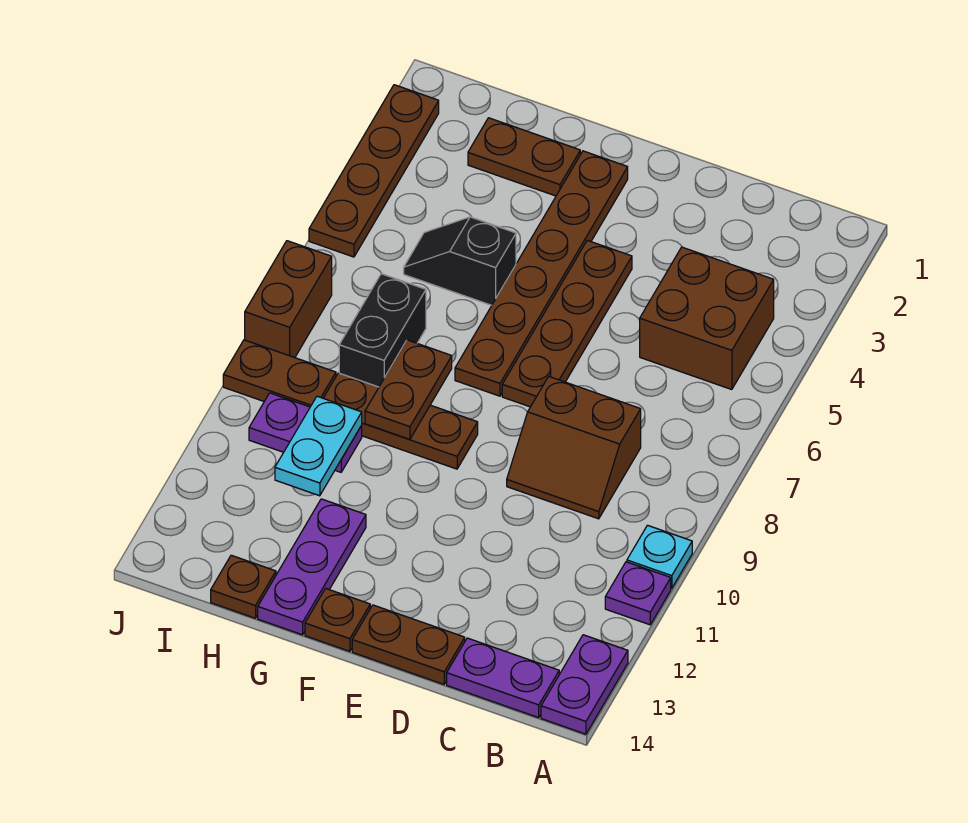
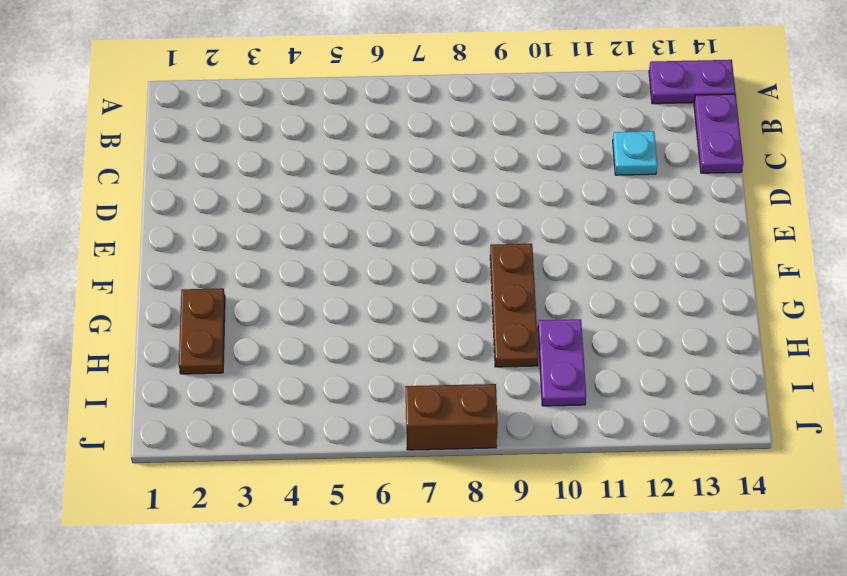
cyan plate C12 level 1 -> cyan plate A10 level 1
none -> purple plate A11 level 1
none -> brown brick B4:C5 level 1
none -> brown slope C8:D9 level 1 top 8

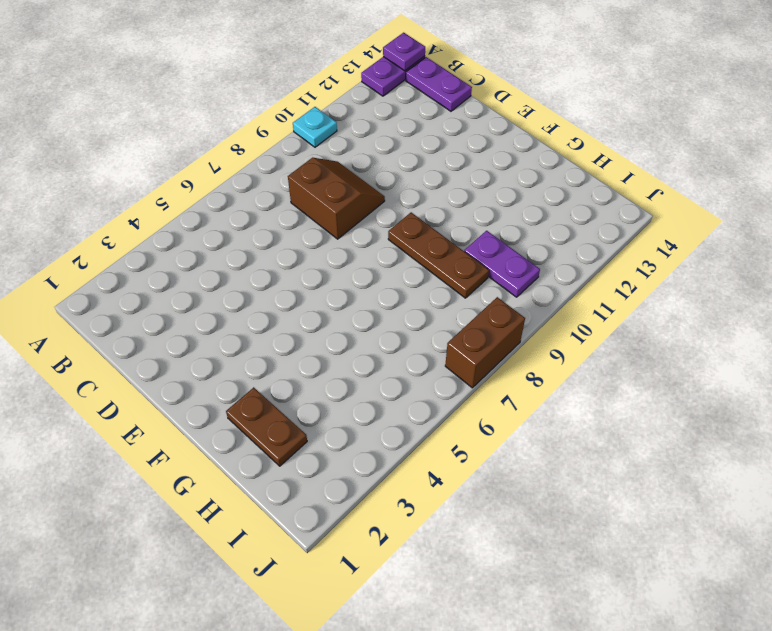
purple plate A14 level 2 -> purple plate A11 level 1
none -> brown brick B4:C5 level 1
none -> brown plate D14:E14 level 1
none -> brown plate E4:E7 level 1

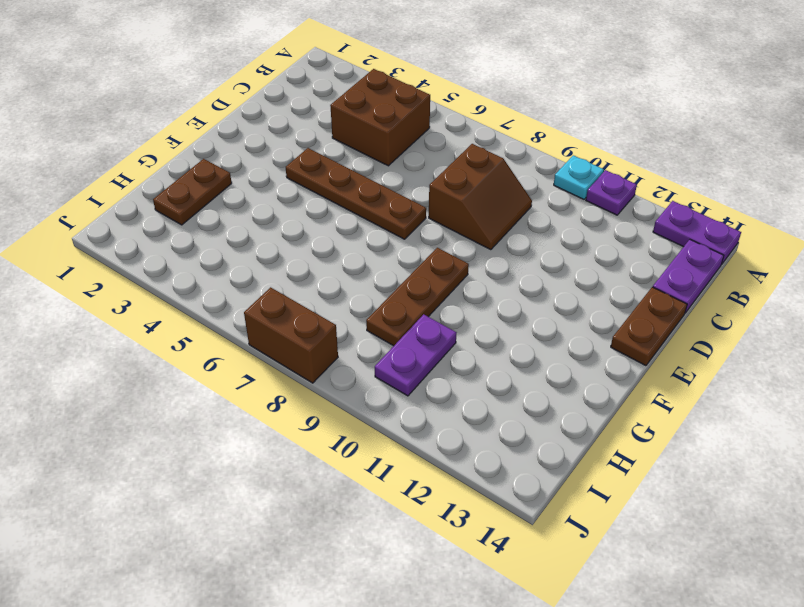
none -> brown plate F2:F7 level 1
none -> brown plate F14 level 1
none -> black slope G5:H5 level 1 top G

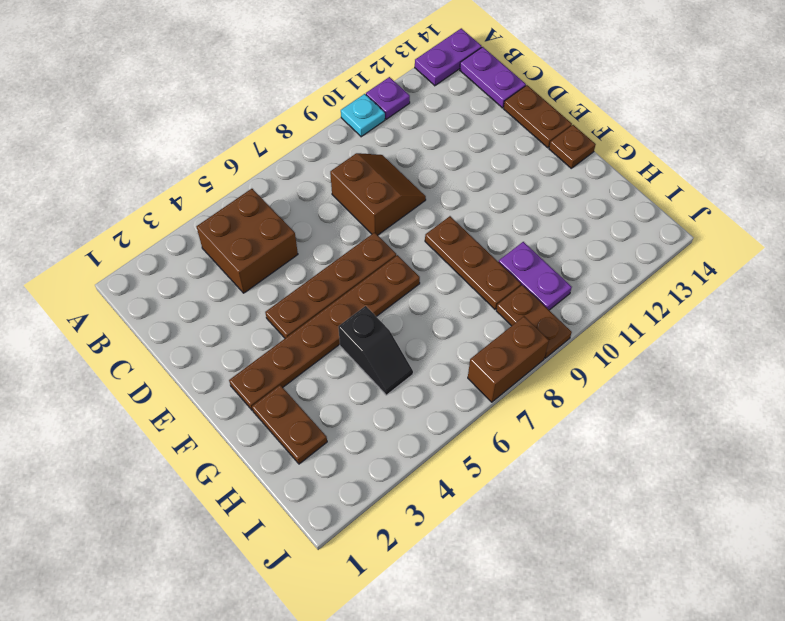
none -> purple plate G12:G14 level 1
none -> black brick H7:H8 level 1
none -> brown plate H14 level 1

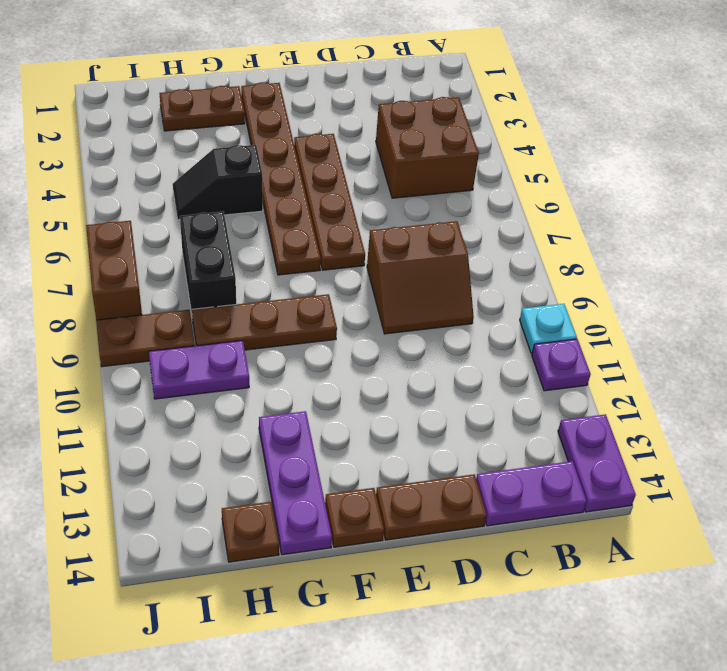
none -> brown plate J2:J5 level 1
none -> brown plate G8:G9 level 2
none -> cyan plate H10:H11 level 2

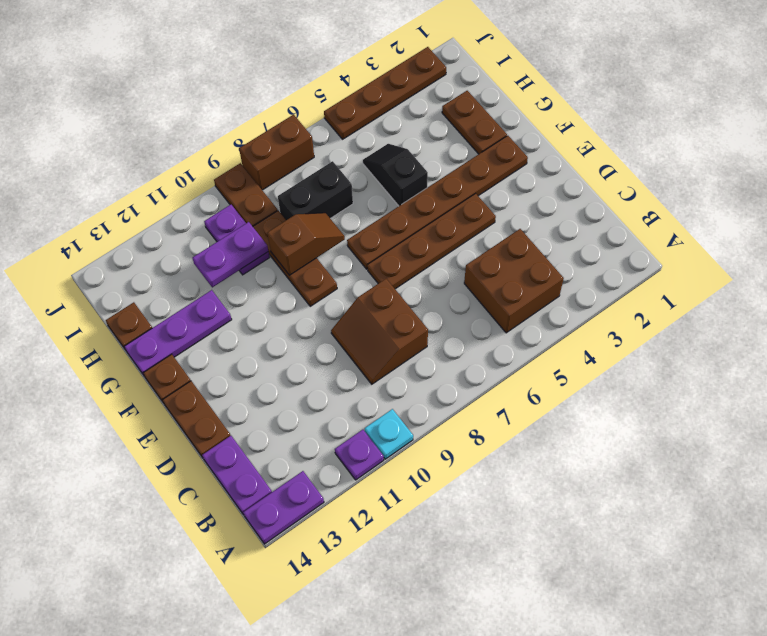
brown slope G8:G9 level 2 top 9 -> brown plate G8:G9 level 2
purple plate H10:H11 level 2 -> cyan plate H10:H11 level 2

